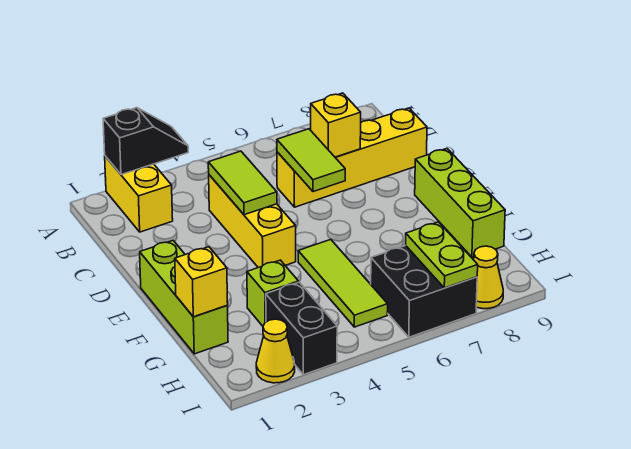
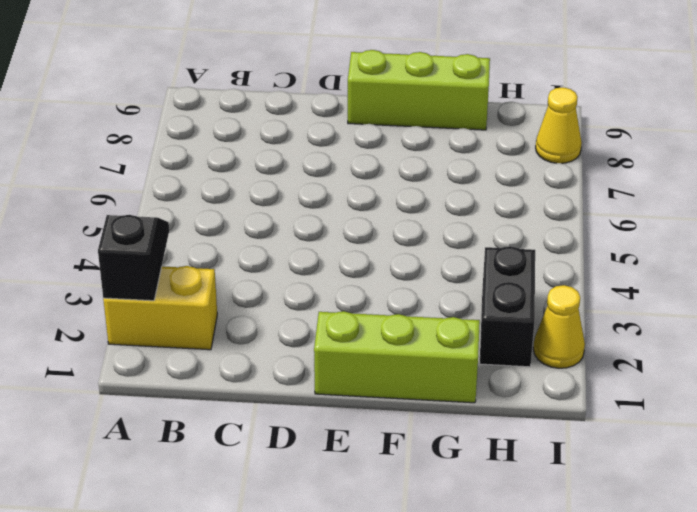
black brick H2:H3 level 1 -> black brick H3:I3 level 1
none -> yellow brick C4:E4 level 1
none -> yellow brick C6:C9 level 1
none -> lime tile F5:H5 level 1

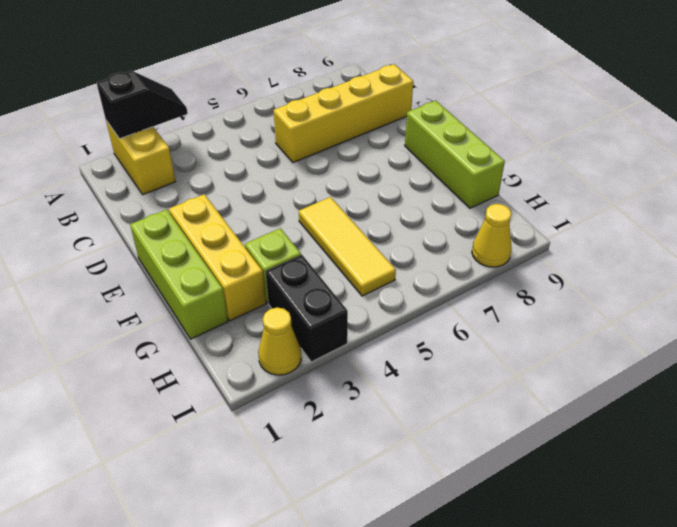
yellow brick E2:G2 level 1 -> yellow brick C4:E4 level 1
yellow tile F5:H5 level 1 -> lime tile F5:H5 level 1
none -> black brick H6:I7 level 1
none -> lime tile C4:D4 level 2
none -> lime tile C6:D6 level 2

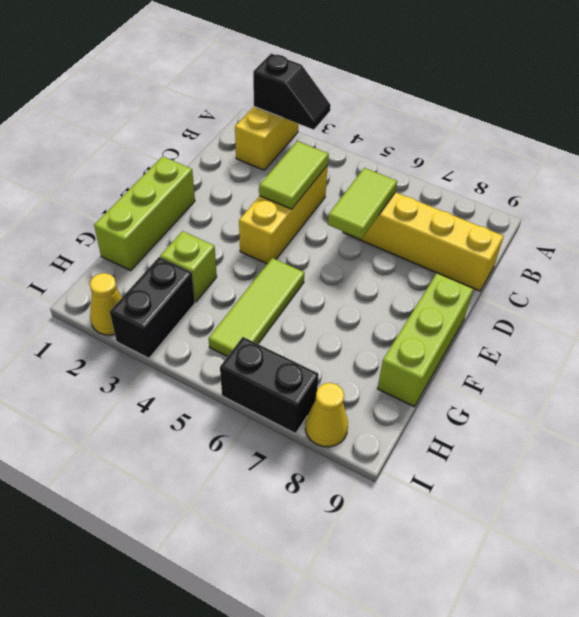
black brick I6:I7 level 1 -> black brick H6:I7 level 1
none -> yellow brick C7 level 2
none -> yellow brick G1 level 2
none -> lime plate H7:I7 level 2

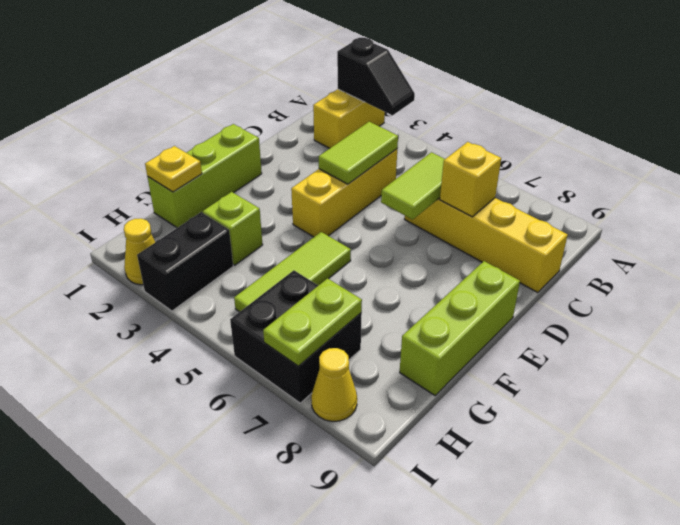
yellow plate G1 level 2 -> yellow brick G1 level 2

